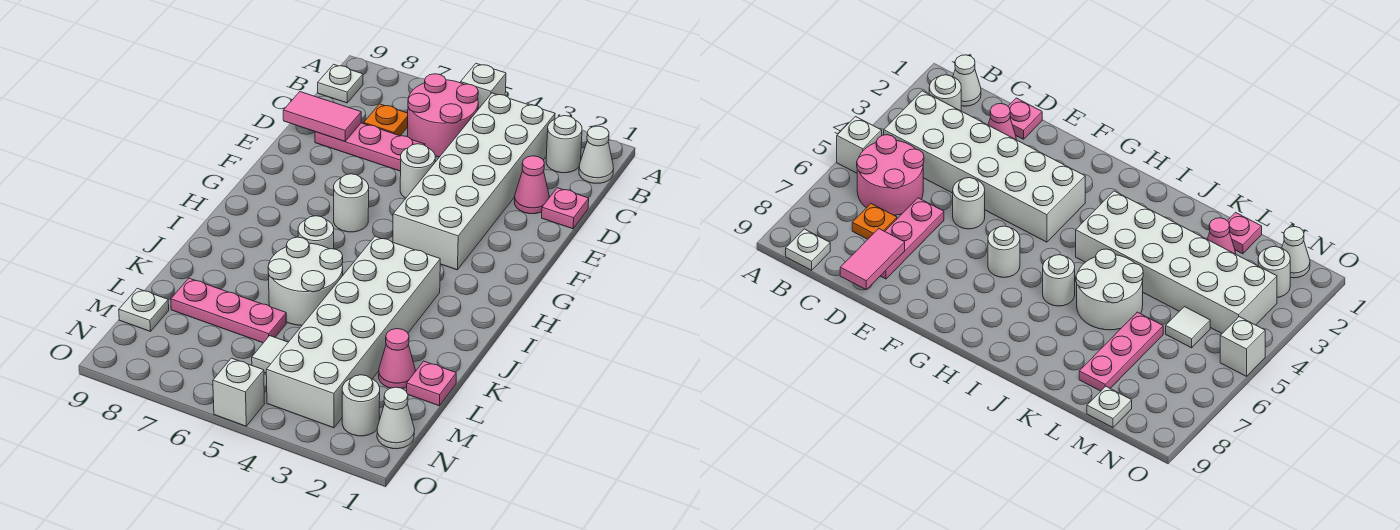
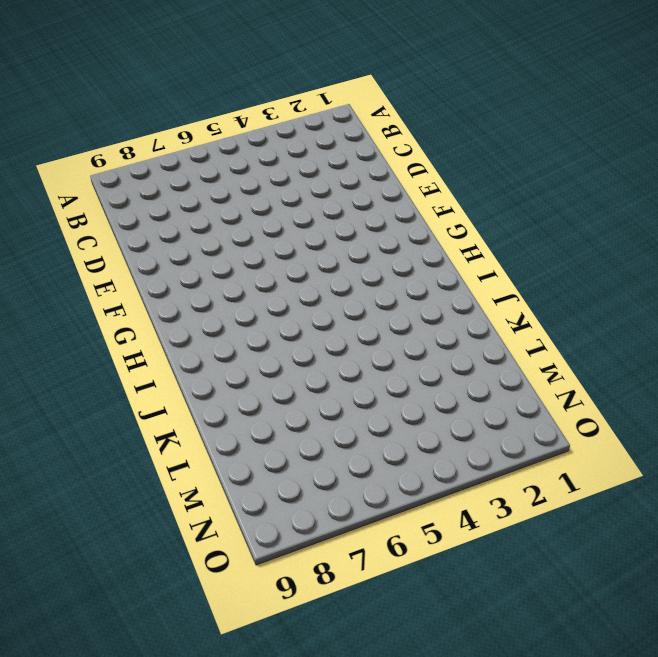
none -> white brick A5 level 1
none -> white cone B1 level 1
none -> white round brick B2 level 1

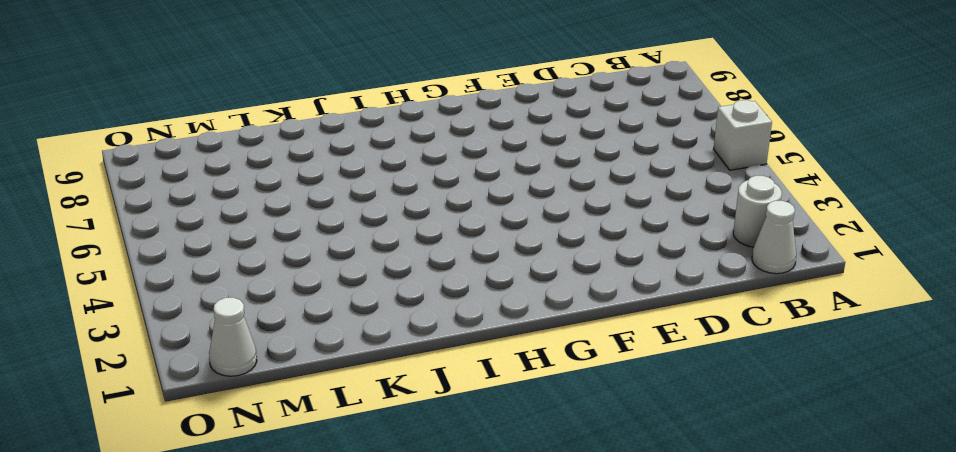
none -> white brick B3:G4 level 1
none -> pink round brick B5:C6 level 1
none -> white plate B9 level 1

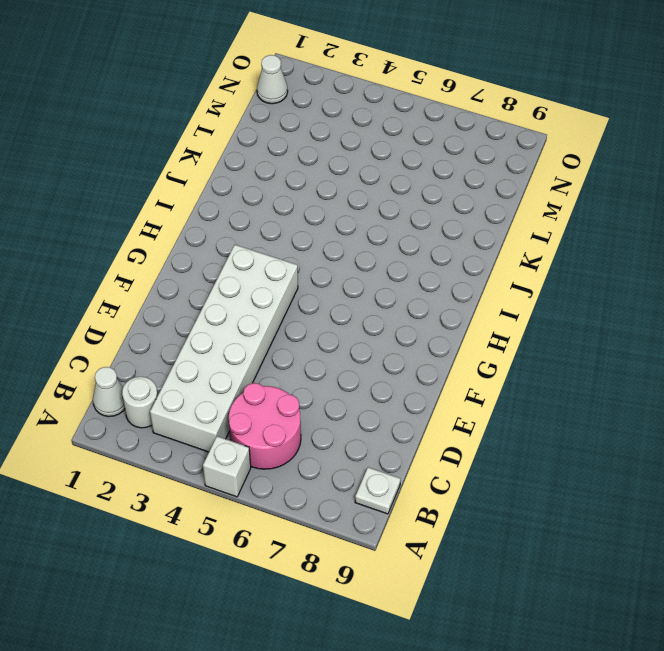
none -> orange plate C7 level 1
none -> pink plate D1 level 1
none -> pink cone D2 level 1

